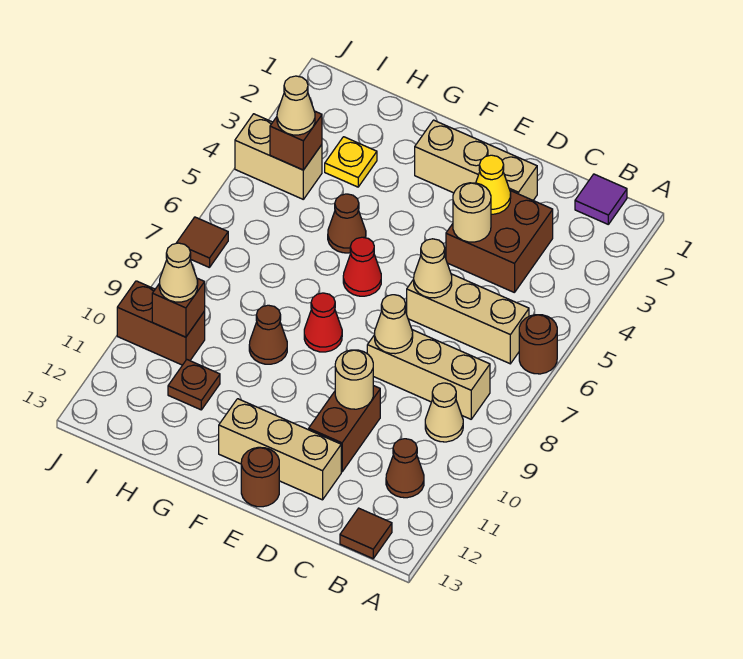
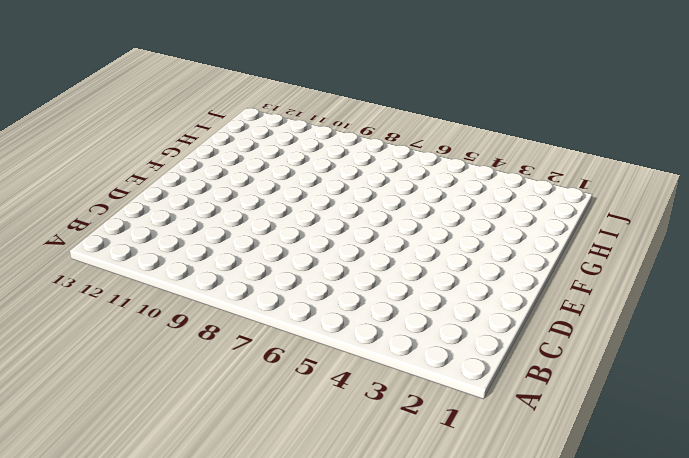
none -> brown round brick A6 level 1
none -> purple tile B1 level 1
none -> tan brick B6:D6 level 1
none -> tan brick B8:D8 level 1

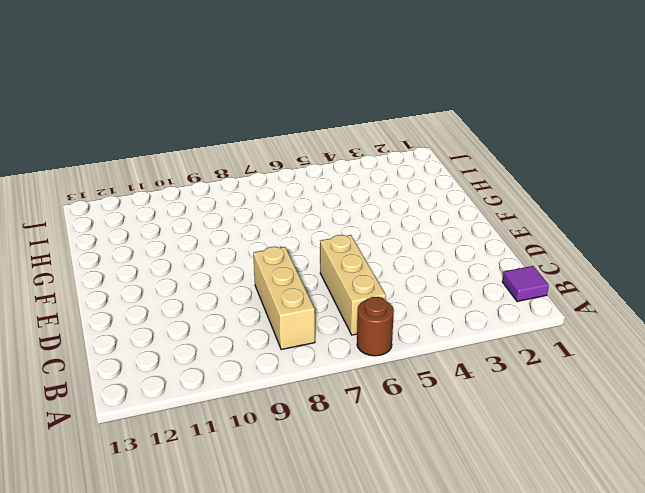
none -> tan cone B9 level 1
none -> brown cone B11 level 1
none -> brown tile B13 level 1
none -> brown brick C3:D4 level 1

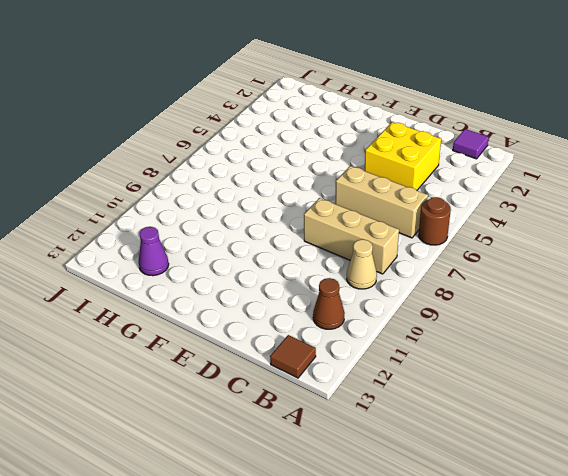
yellow brick C3:D4 level 1 -> brown brick C3:D4 level 1
purple cone H12 level 1 -> none
none -> tan brick D2:F2 level 1
none -> brown brick D10:D11 level 1
none -> tan brick D12:F12 level 1
none -> brown round brick E13 level 1

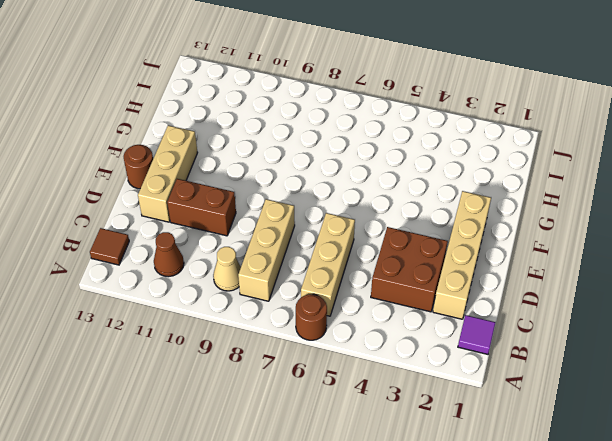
tan brick C2:F2 level 1 -> tan brick D2:F2 level 1
none -> red cone F6 level 1
none -> red cone F8 level 1
none -> brown cone G5 level 1
none -> brown cone G9 level 1

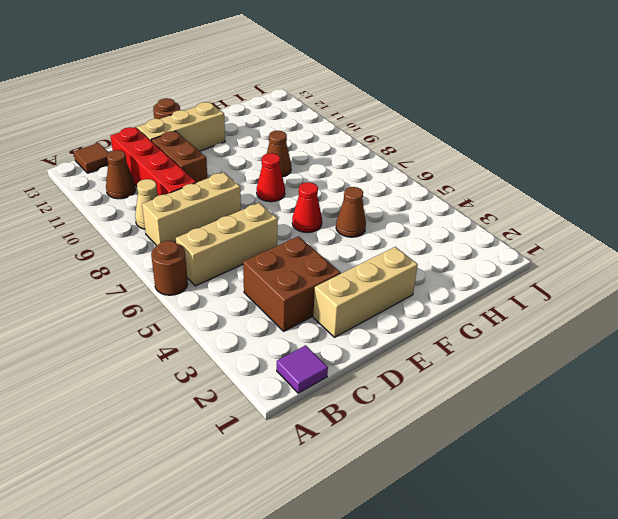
red brick C9:C12 level 1 -> none
none -> yellow plate H3 level 1
none -> brown plate H11 level 1
none -> tan brick I4:J4 level 1
none -> brown brick I10:J10 level 1

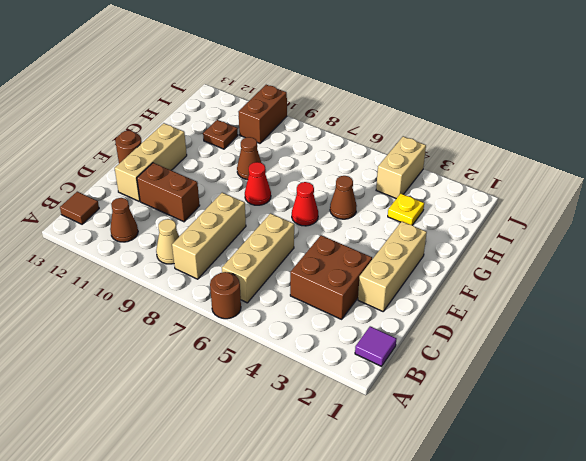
none -> brown tile J7 level 1
none -> yellow cone D3 level 2
none -> tan round brick D4 level 2
none -> tan cone D6 level 2

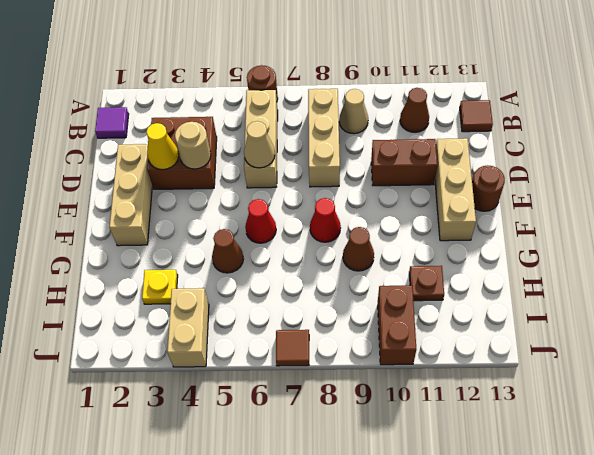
none -> tan cone D8 level 2
none -> tan round brick D10 level 2
none -> brown brick I4 level 2
none -> brown brick I10 level 2

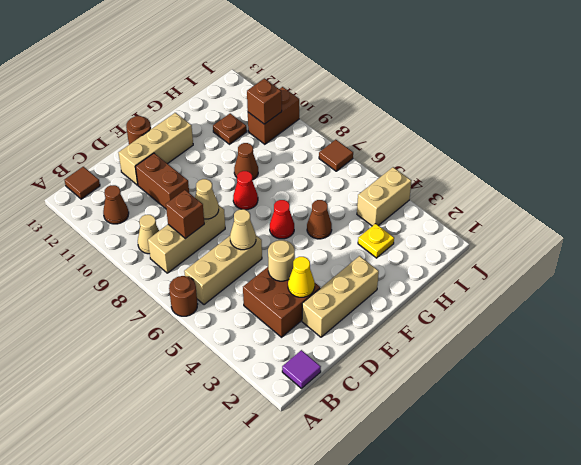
brown brick C8 level 2 -> brown brick I4 level 2
none -> tan round brick D10 level 2
none -> tan cone I4 level 3
none -> tan cone I10 level 3

